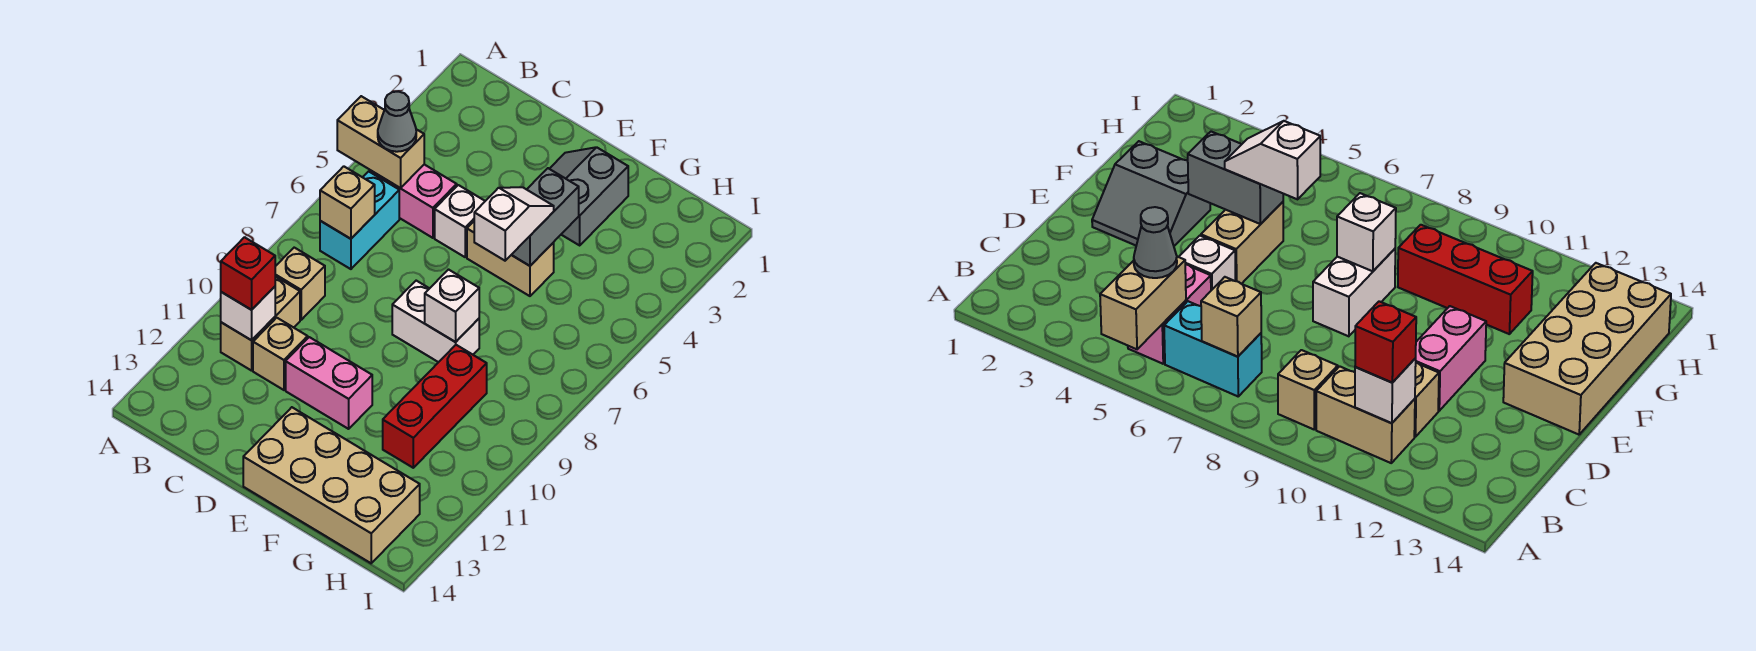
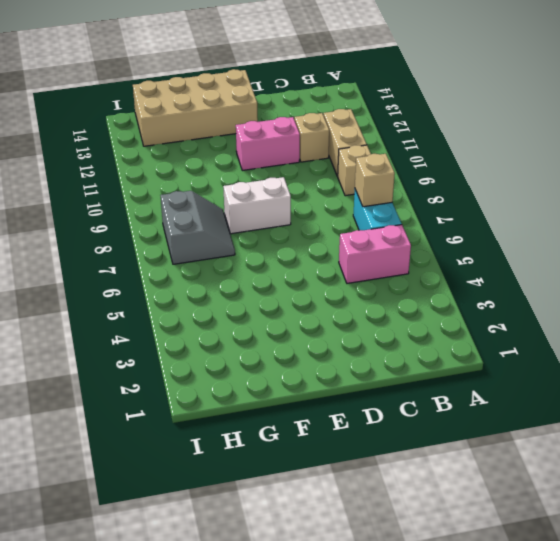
grey slope G7:H8 level 1 top H -> grey slope E2:F3 level 1 top F
none -> white brick D5 level 1
none -> tan brick E5:F5 level 1
none -> red brick G9:G11 level 1

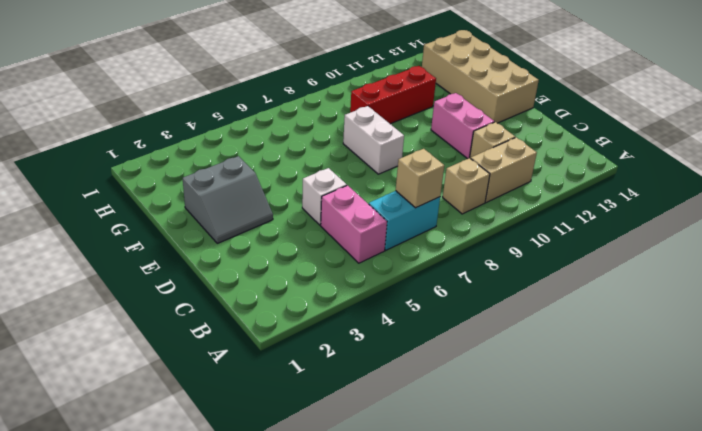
none -> tan brick E5:F5 level 1
none -> tan brick A5:B5 level 2
none -> white brick B11 level 2

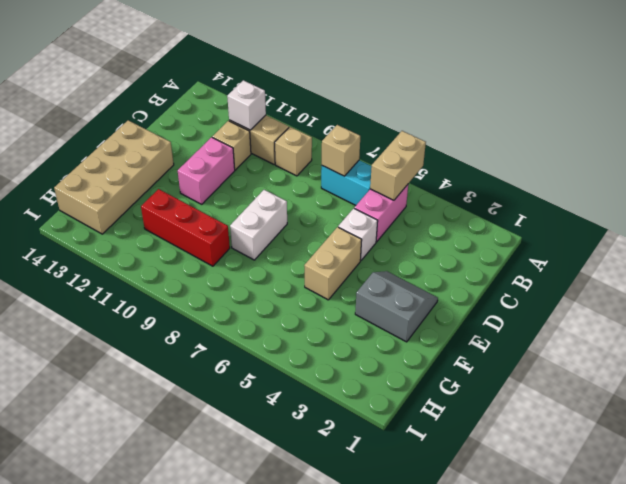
none -> grey brick F4:F5 level 2
none -> white brick F8 level 2
none -> grey cone B5 level 3

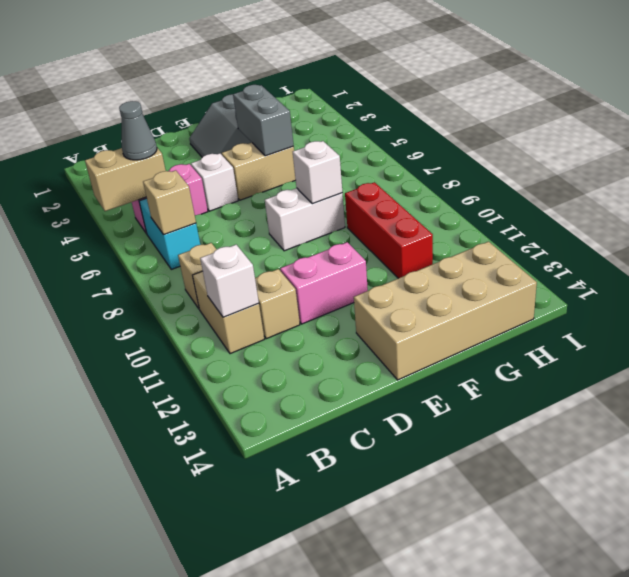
none -> red brick B11 level 3
none -> white slope F5:F6 level 3 top 6

